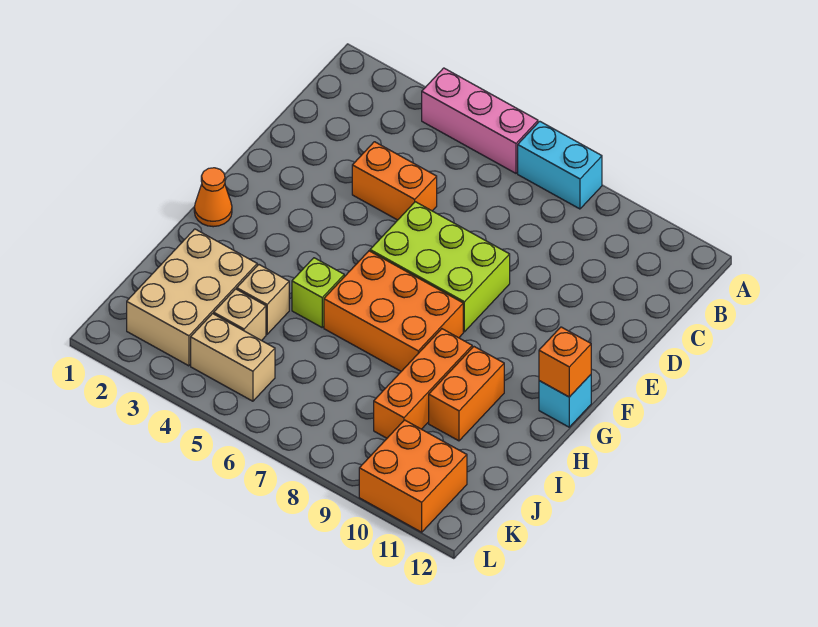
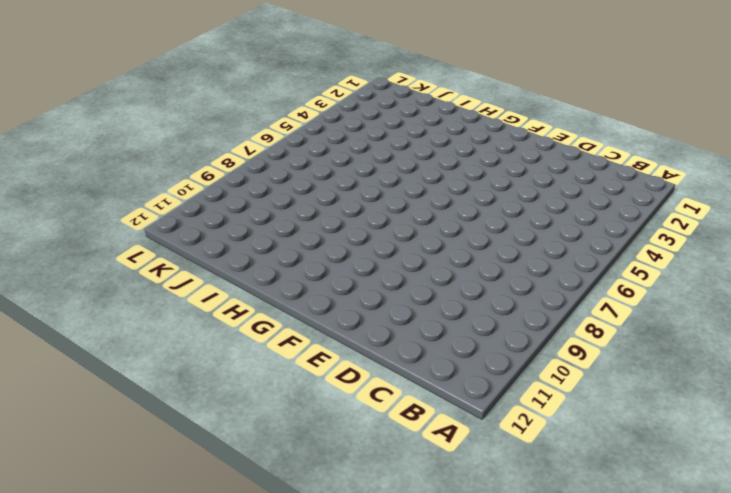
none -> pink brick A4:A6 level 1
none -> cyan brick A7:A8 level 1
none -> orange brick D4:D5 level 1

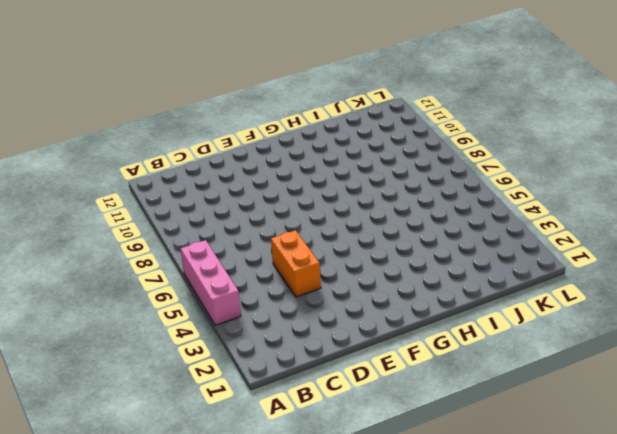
none -> cyan brick A7:A8 level 1
none -> lime brick E6:F8 level 1
none -> orange cone G1 level 1

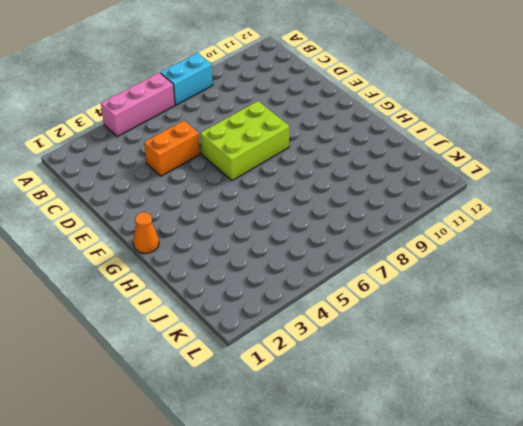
none -> orange brick G6:H8 level 1
none -> cyan brick G12 level 1
none -> lime brick H5 level 1

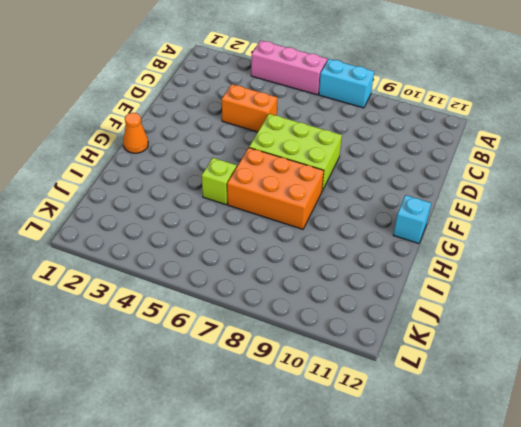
none -> orange brick H9:J9 level 1
none -> orange brick H10:I10 level 1
none -> tan brick I2:K3 level 1

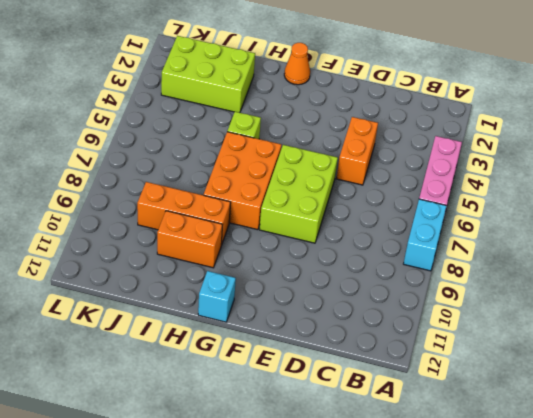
lime brick I2:K3 level 1 -> tan brick I2:K3 level 1
none -> tan brick I4 level 1
none -> tan brick J4 level 1
none -> tan brick K4:K5 level 1

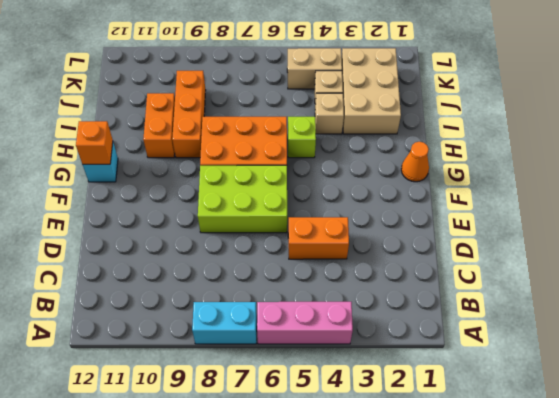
none -> orange brick K10:L11 level 1

